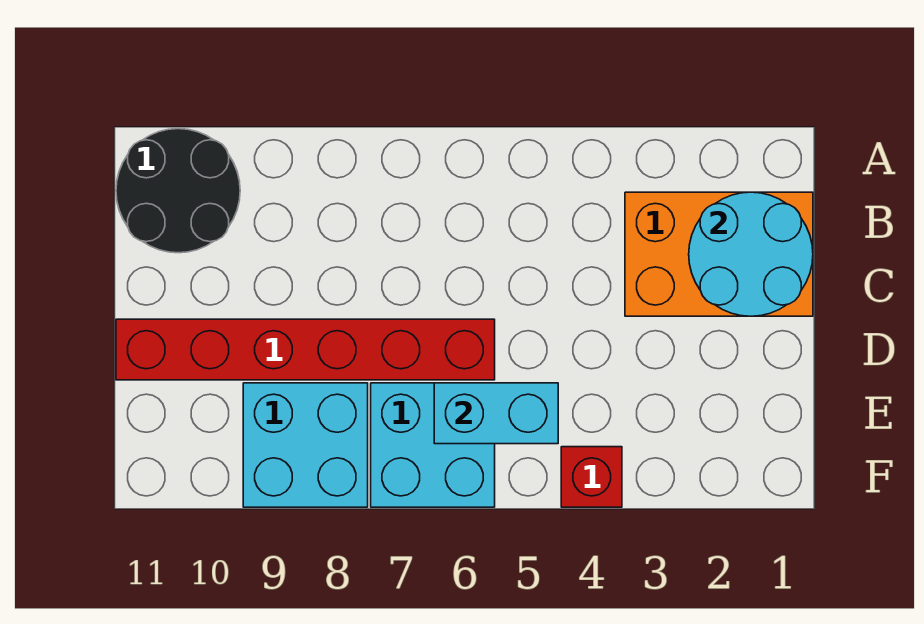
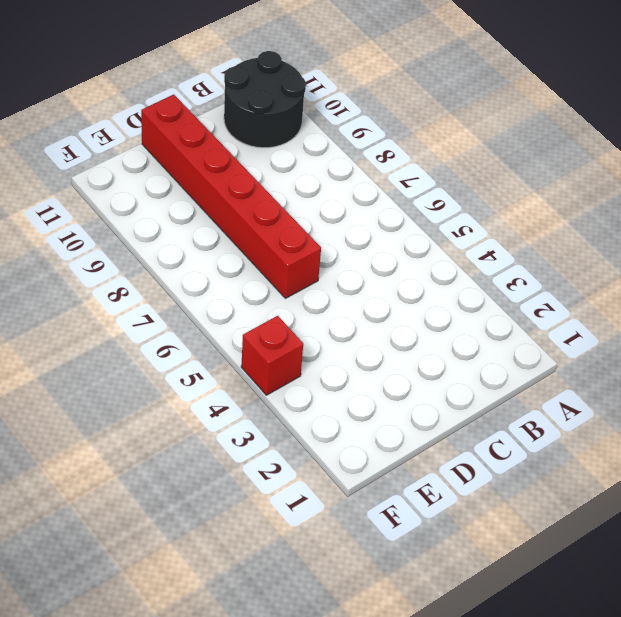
none -> orange brick B1:C3 level 1
none -> cyan brick E6:F7 level 1

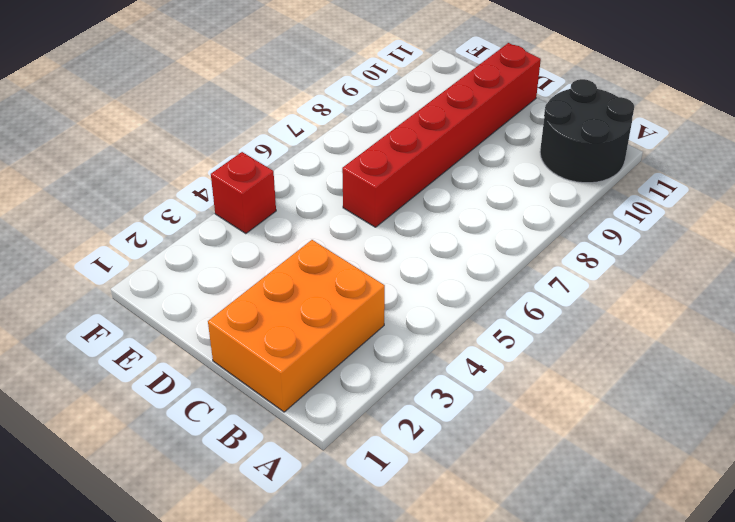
none -> cyan brick E6:F7 level 1
none -> cyan brick E8:F9 level 1

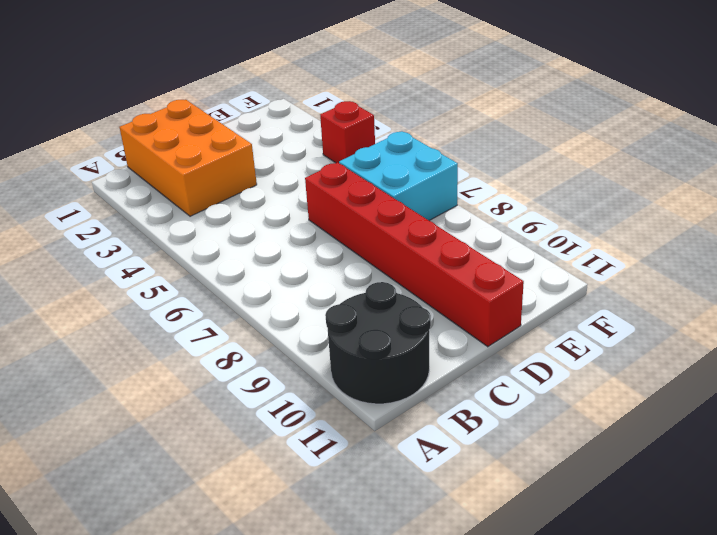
none -> cyan brick E8:F9 level 1
none -> cyan round brick B1:C2 level 2

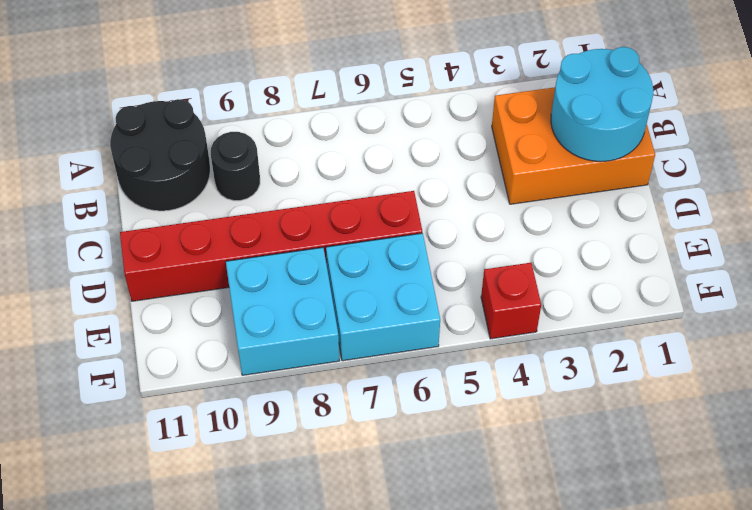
black round brick B9 level 1 -> none
none -> cyan brick E5:E6 level 2

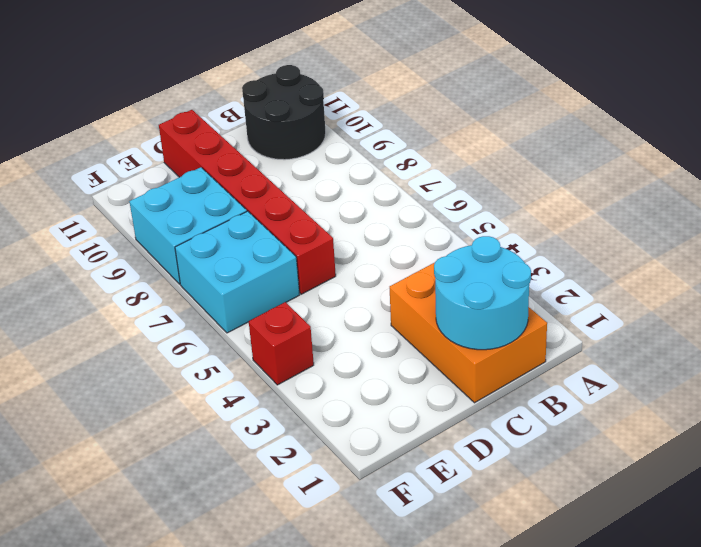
none -> cyan brick E5:E6 level 2

